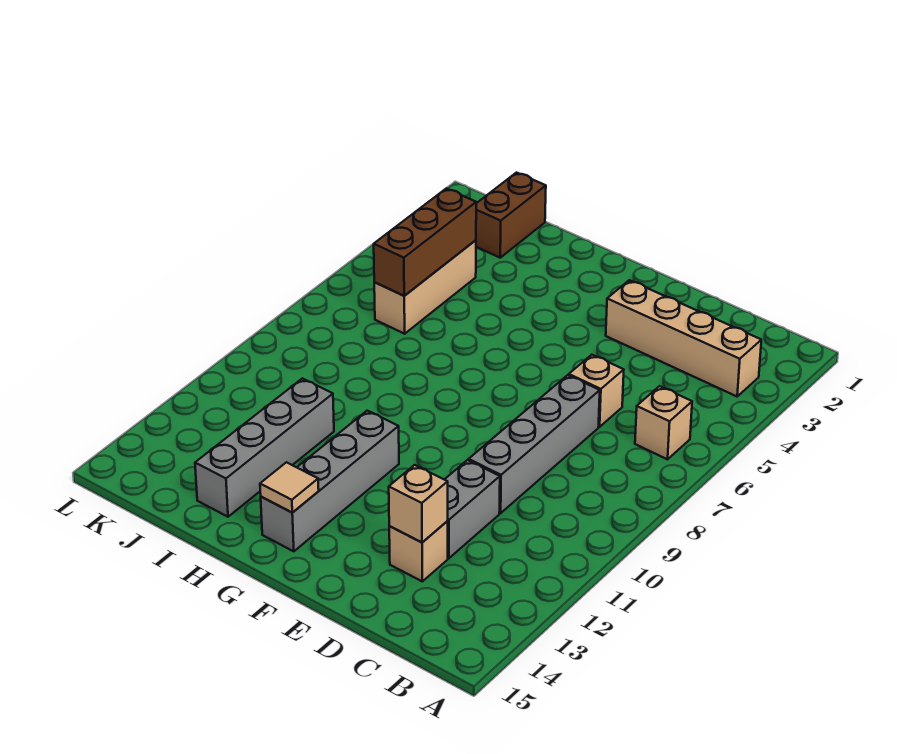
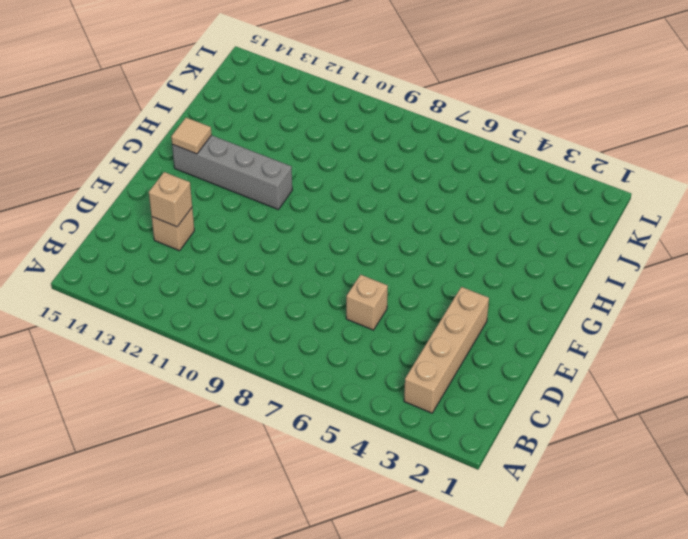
none -> tan brick B6 level 1
none -> grey brick D7:D10 level 1
none -> grey brick D11:D12 level 1

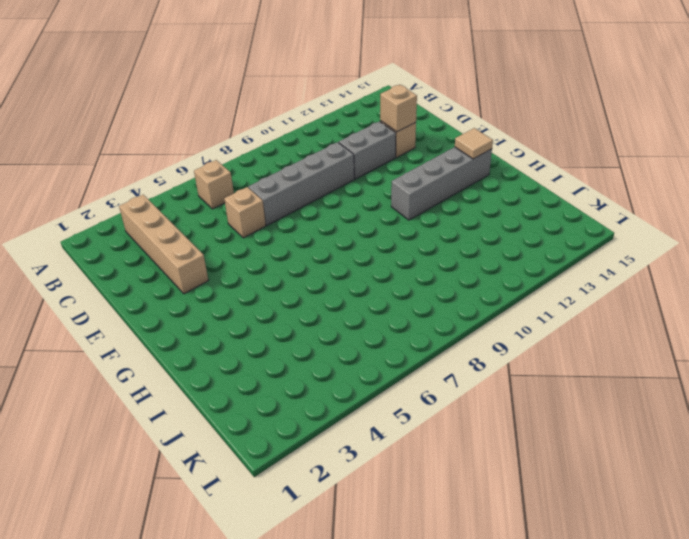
none -> grey brick I11:I14 level 1
none -> brown brick J1:J2 level 1
none -> tan brick J4:J6 level 1

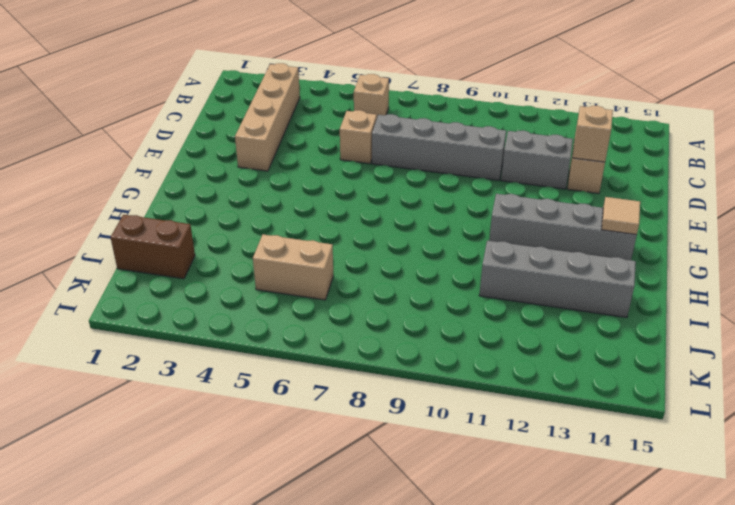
tan brick J5:J6 level 1 -> tan brick J4:J6 level 1
none -> brown brick J4:J6 level 2

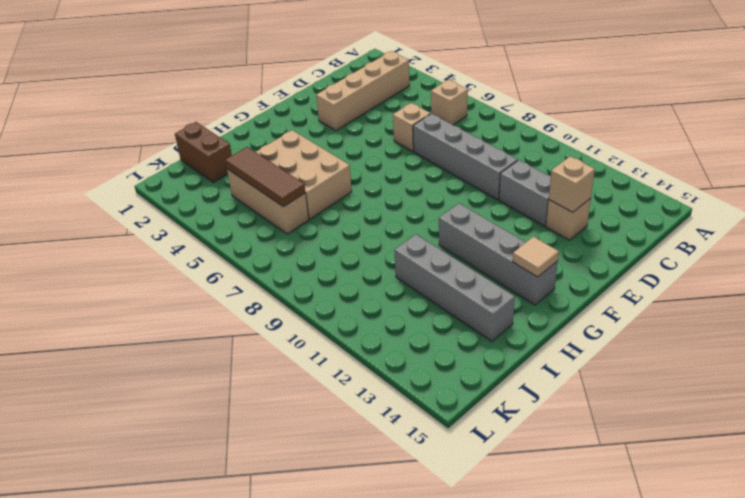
tan brick H4:I6 level 1 -> none
brown tile J4:J6 level 2 -> brown brick J4:J6 level 2

